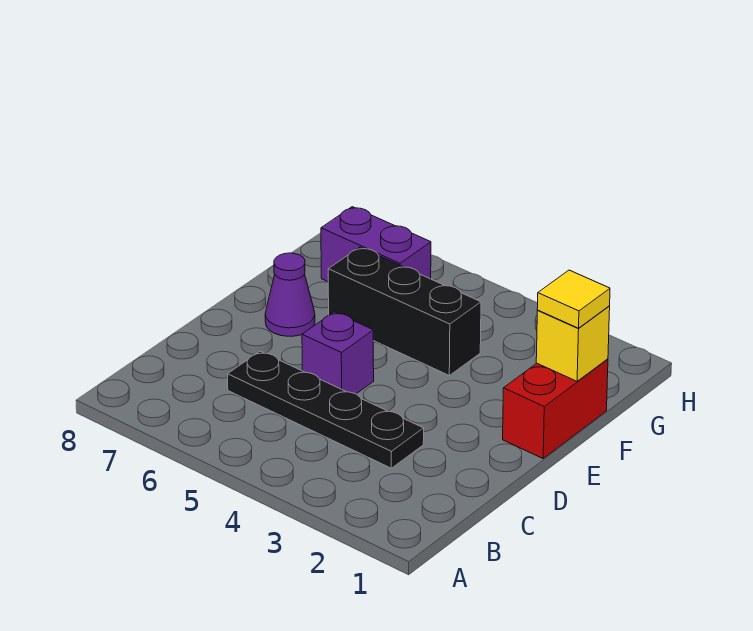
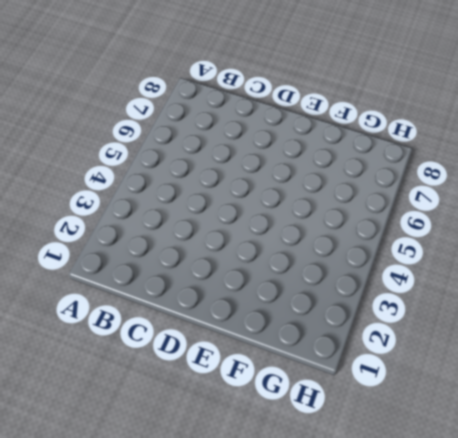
none -> black plate C3:C6 level 1
none -> purple brick D5 level 1

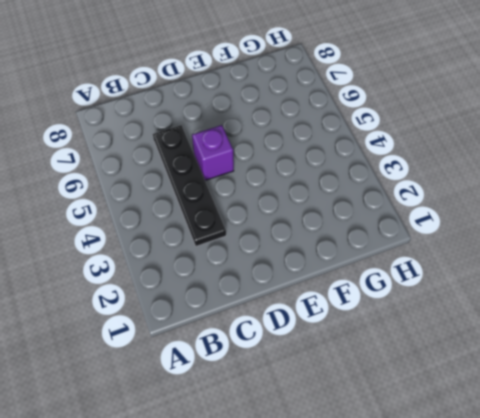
none -> red brick E1:F1 level 1
none -> purple cone E7 level 1

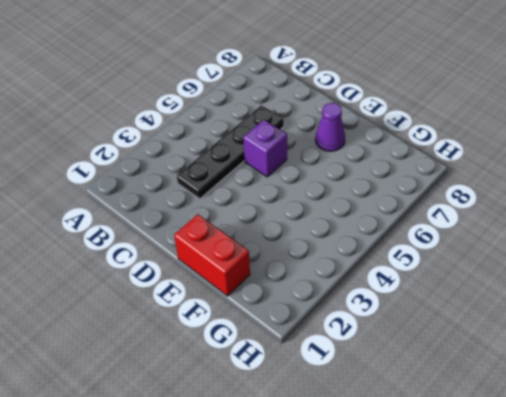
none -> black brick F4:F6 level 1
none -> purple brick G6:G7 level 1

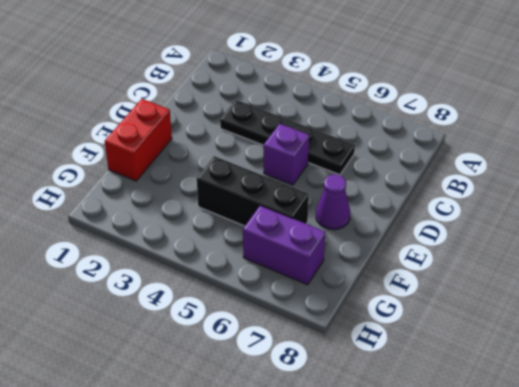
none -> yellow brick F1 level 2
none -> yellow tile F1 level 3

